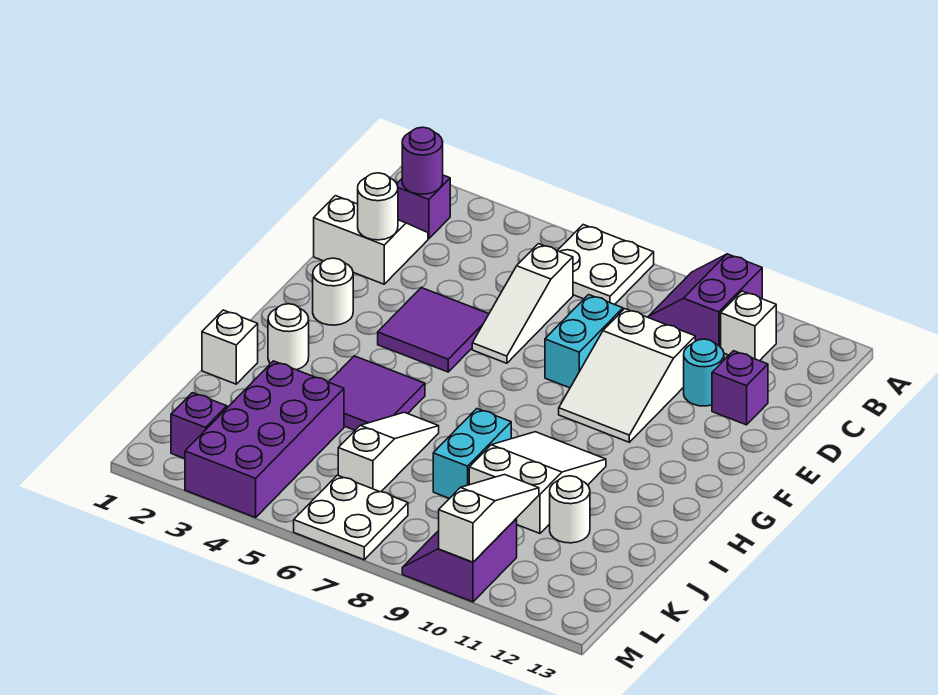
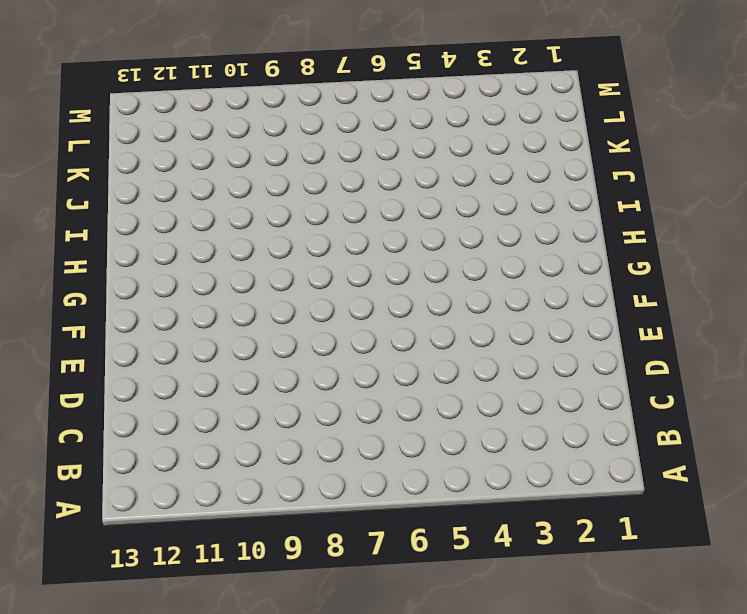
none -> white plate A6:B7 level 1
none -> purple slope A9:B10 level 1 top 10
none -> purple brick B2 level 1

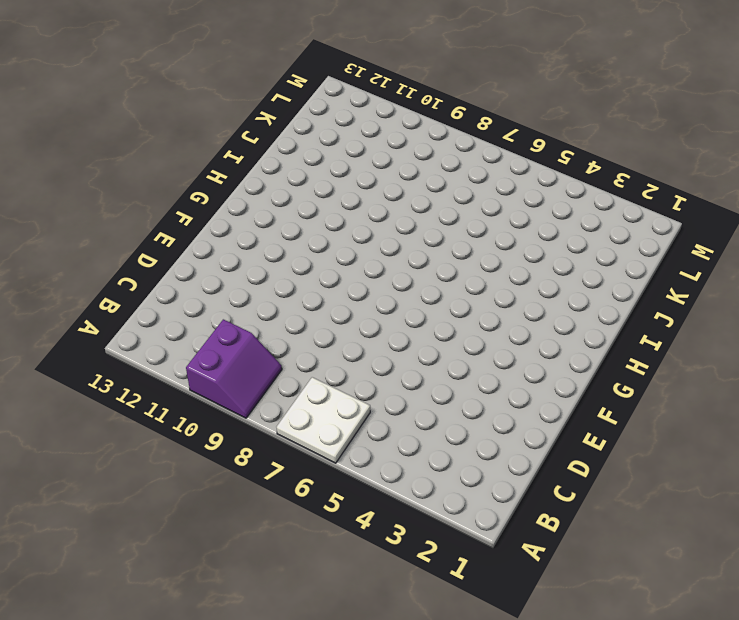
none -> purple brick B2 level 1
none -> white brick B11 level 1
none -> white slope C1:D2 level 1 top D

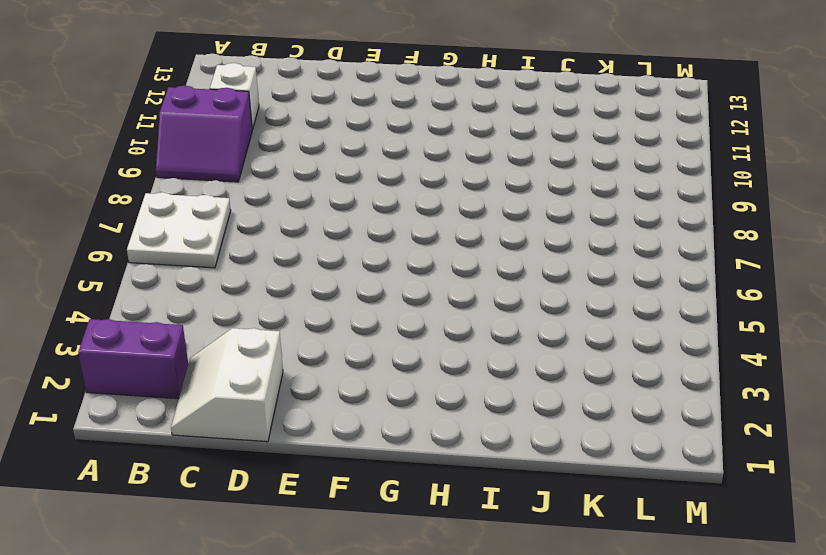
purple brick A2:B2 level 1 -> purple brick B2 level 1
none -> white slope C6:E6 level 1 top C
none -> cyan brick D8:E8 level 1
none -> white slope D9:F10 level 1 top D

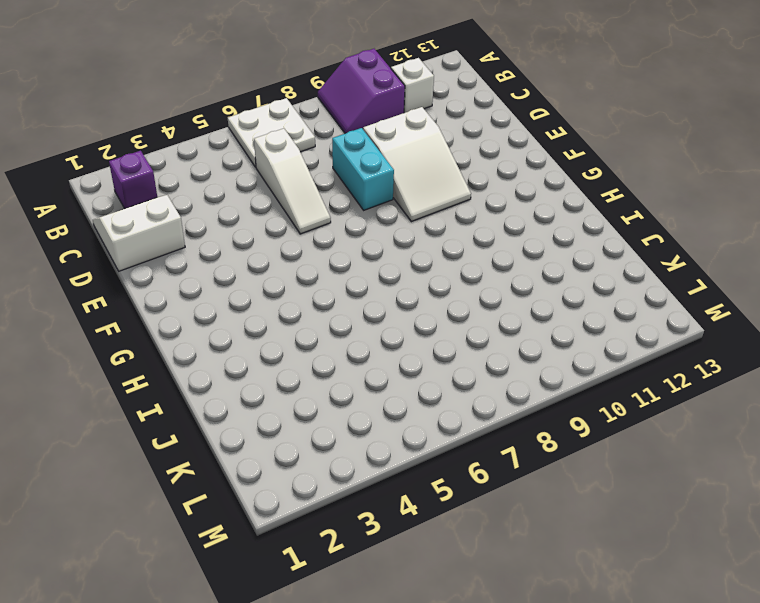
none -> cyan round brick D11 level 1
none -> purple brick D12 level 1
none -> purple tile E4:F5 level 1

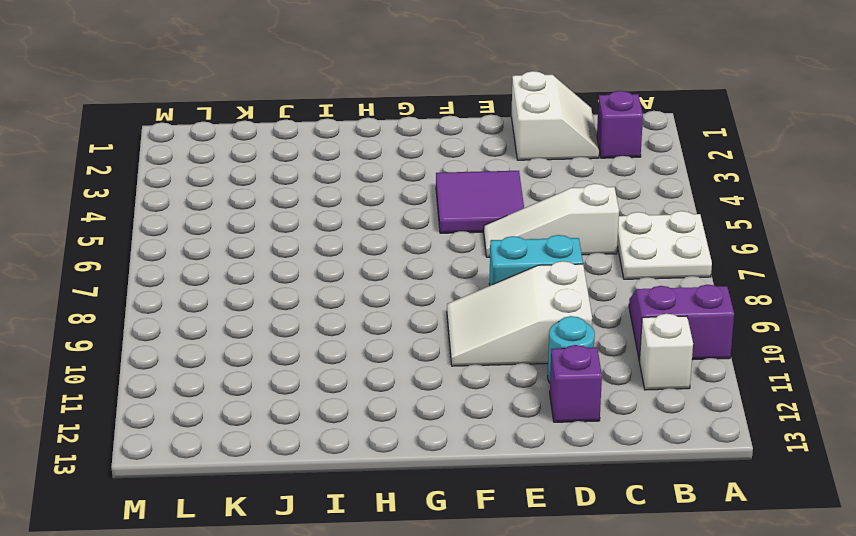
none -> white round brick F2 level 1
none -> white round brick H2 level 1
none -> purple tile H4:I5 level 1

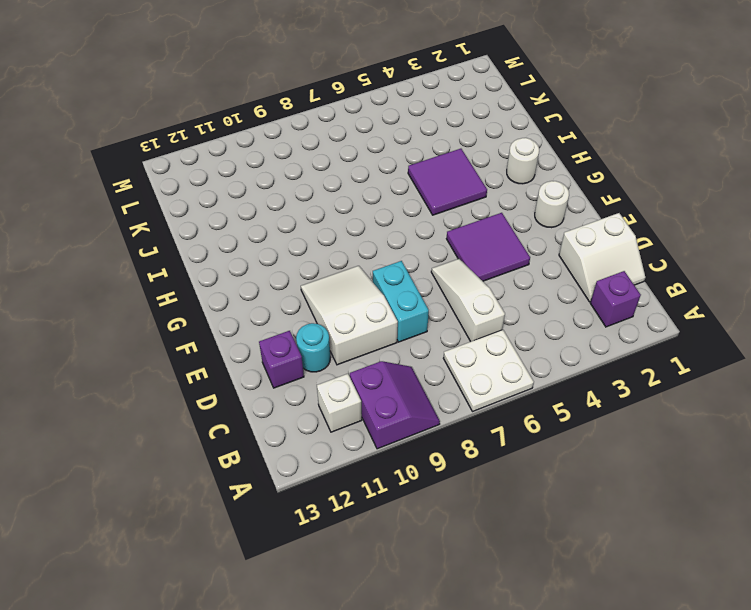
none -> white slope H9:J10 level 1 top J
none -> white brick I1 level 1
none -> white slope I6:K6 level 1 top K

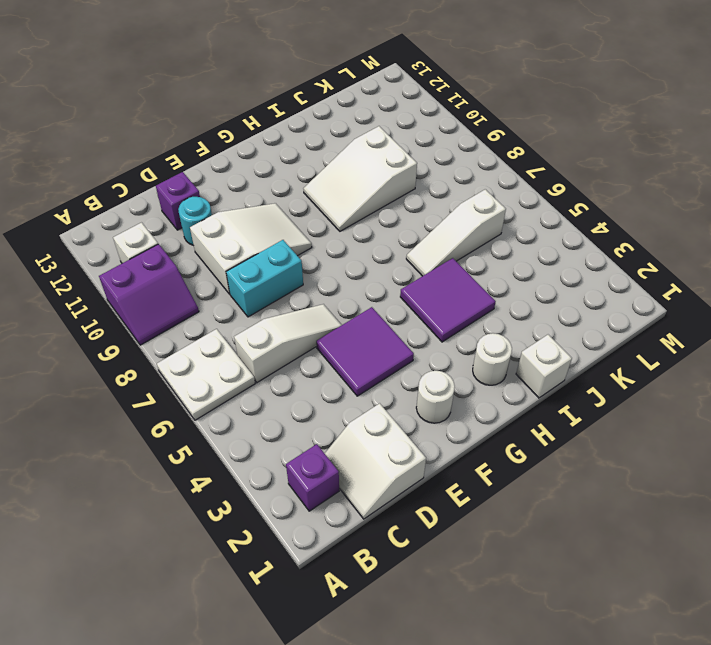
none -> cyan brick I8:J8 level 1
none -> purple brick J3:M4 level 1
none -> white round brick J11 level 1

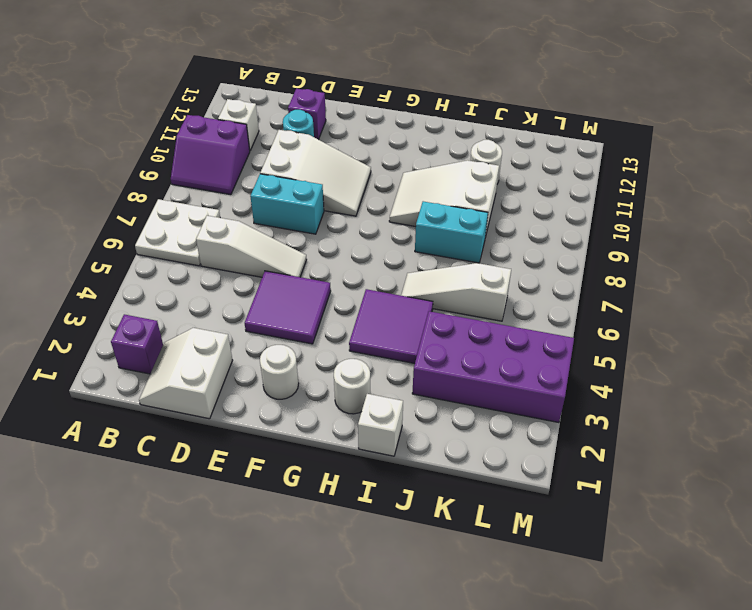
none -> purple brick L2 level 1
none -> white plate L6:M7 level 1
none -> purple slope L9:M10 level 1 top 10

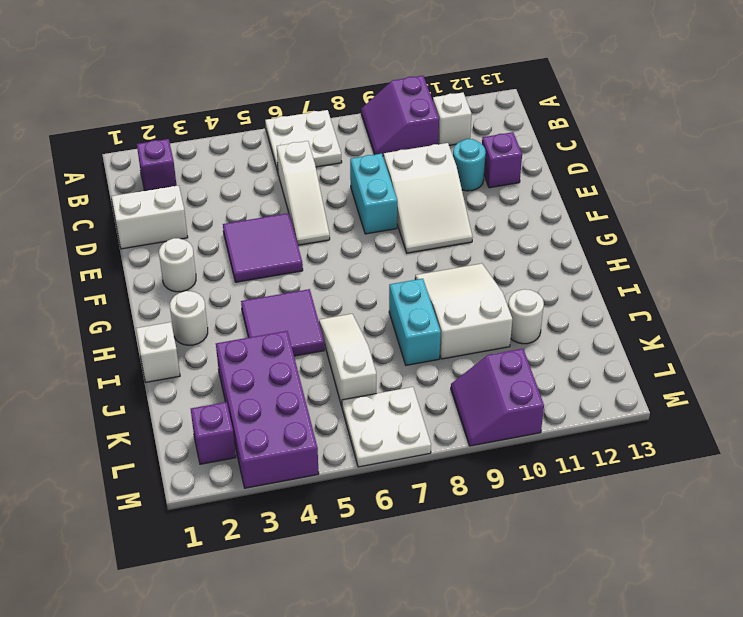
none -> purple round brick B2 level 2
none -> white round brick D2 level 2
none -> white slope K10:M10 level 2 top M

